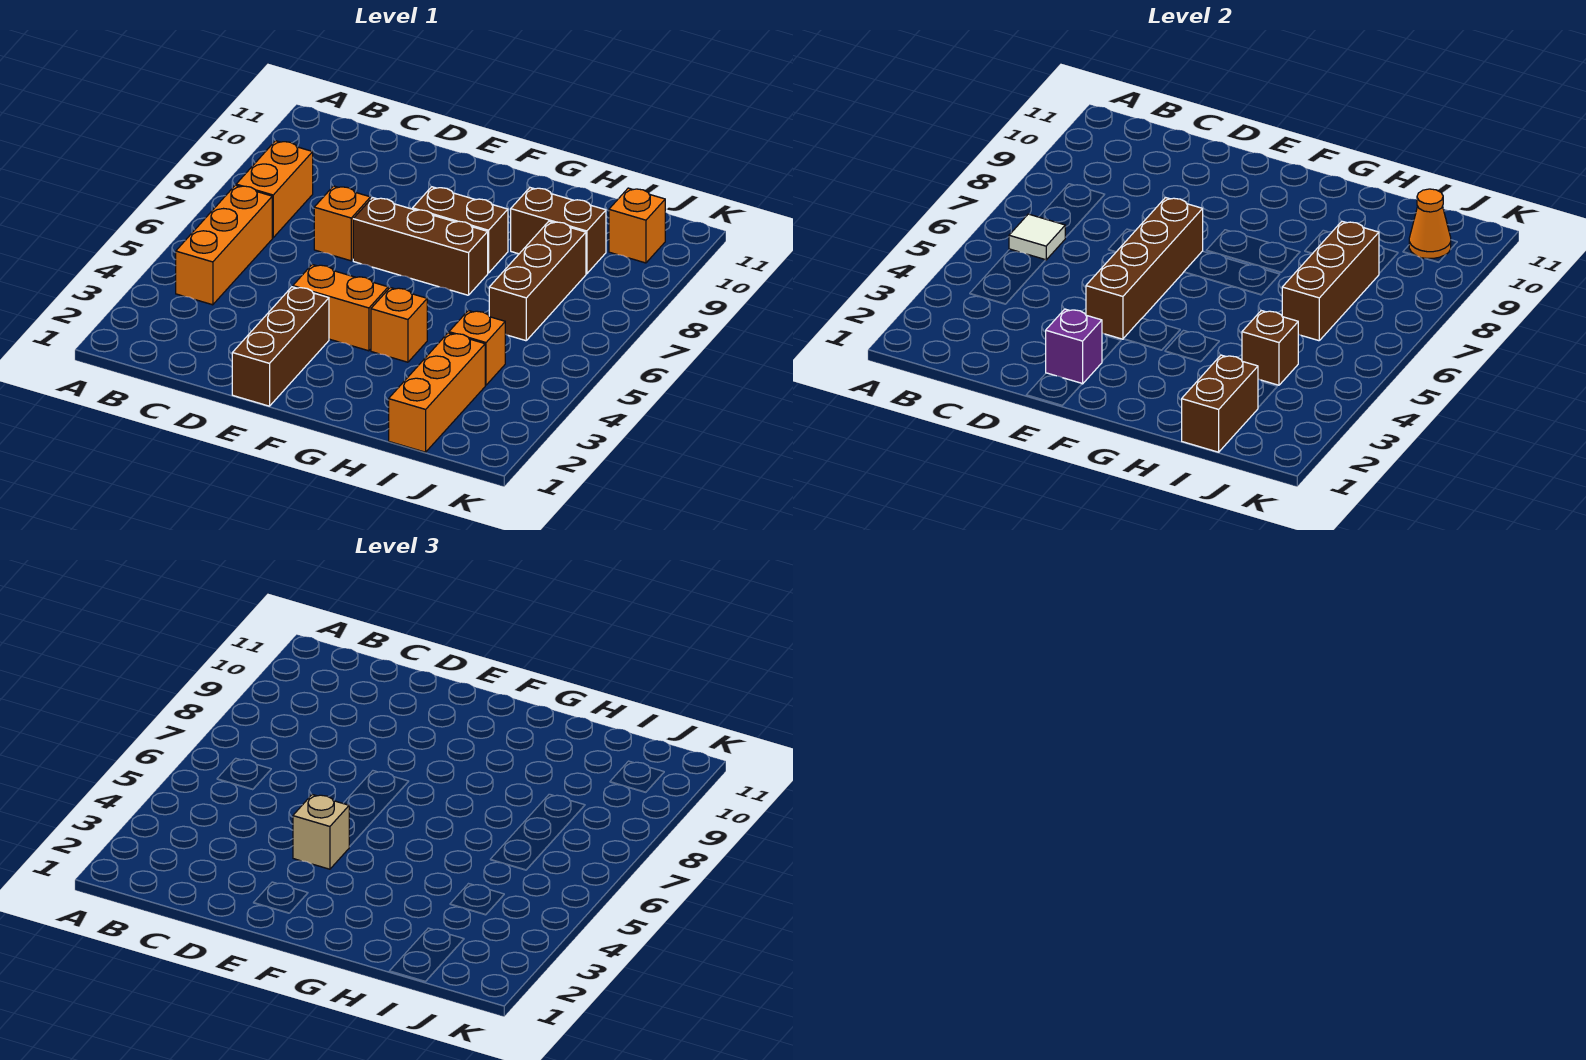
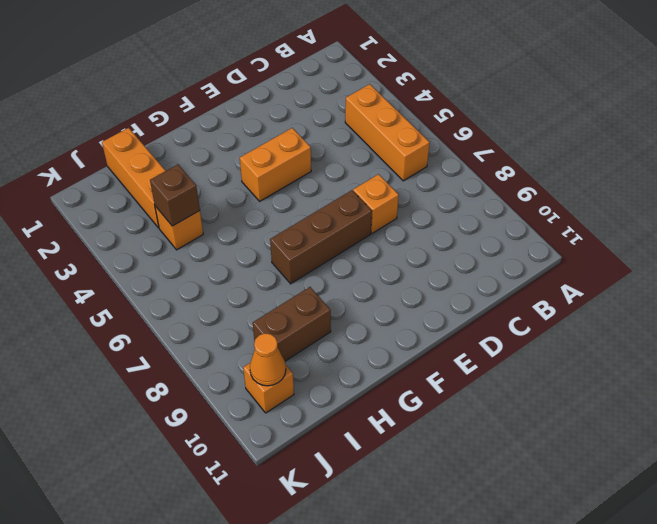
none -> orange brick B7:B8 level 1
none -> brown brick E1:E3 level 1
none -> brown brick F8:G8 level 1

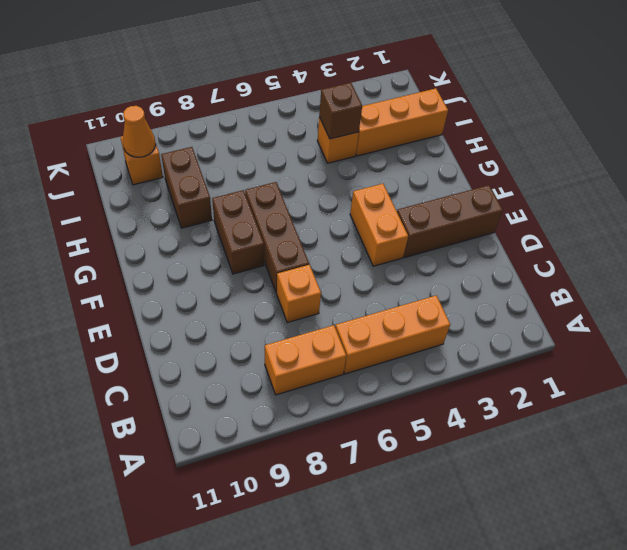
none -> orange brick G4 level 1
none -> brown brick I6:I8 level 1
none -> white tile B6 level 2

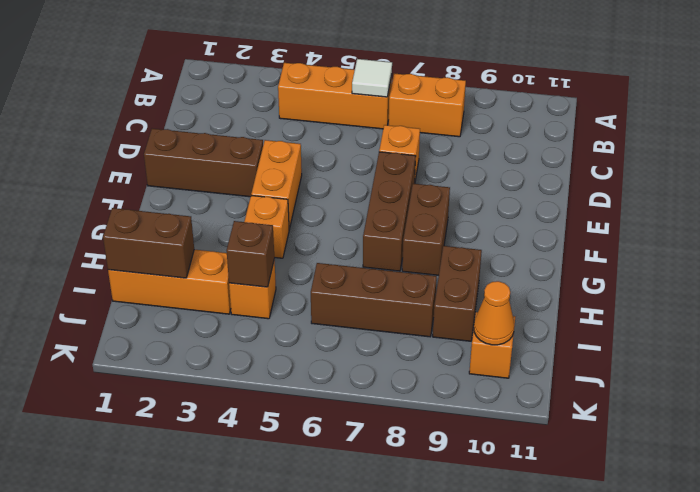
none -> purple brick E2 level 2
none -> brown brick E4:E7 level 2
none -> brown brick I6:I8 level 2

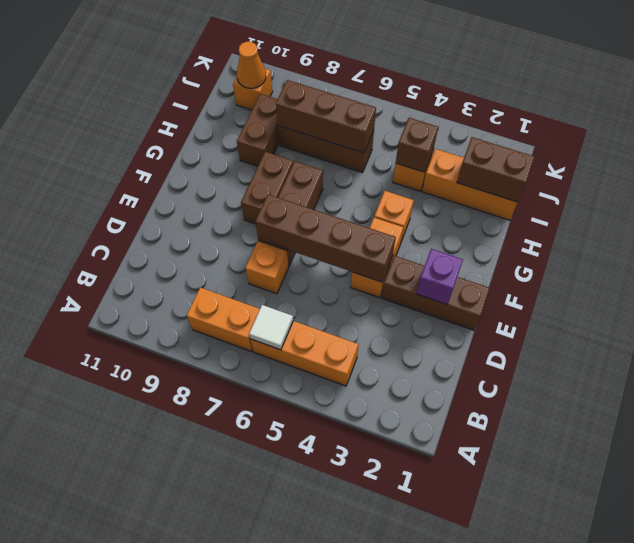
none -> tan brick E4 level 3

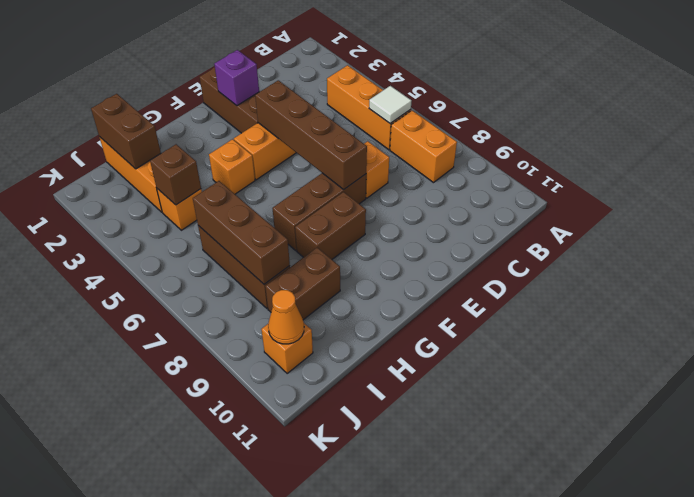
none -> tan brick E4 level 3

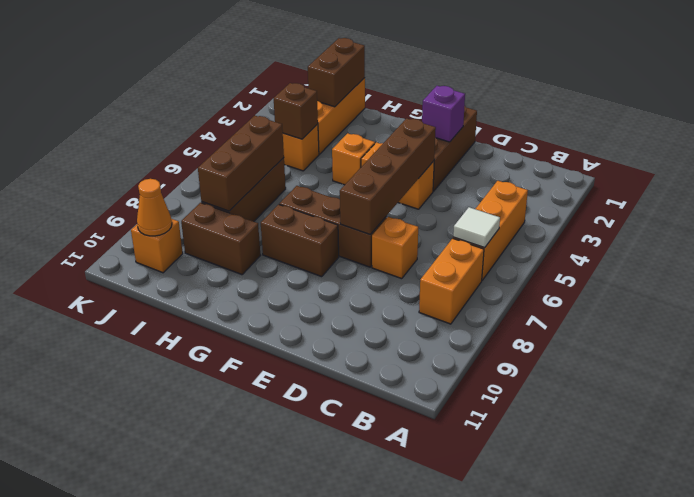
none -> tan brick E4 level 3

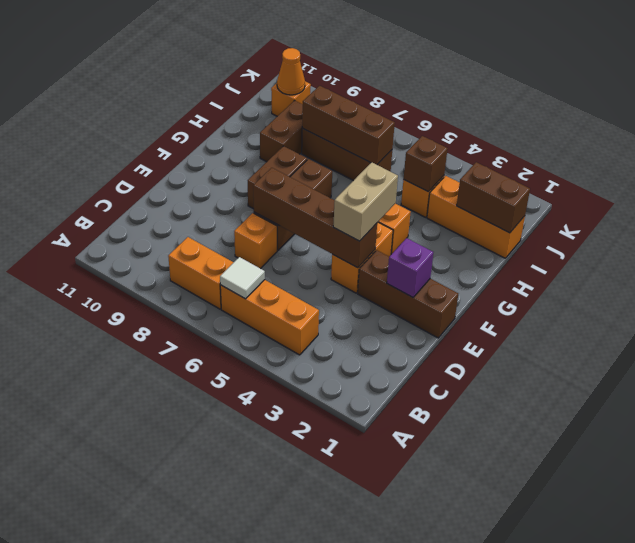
tan brick E4:F4 level 3 -> tan brick E4 level 3

